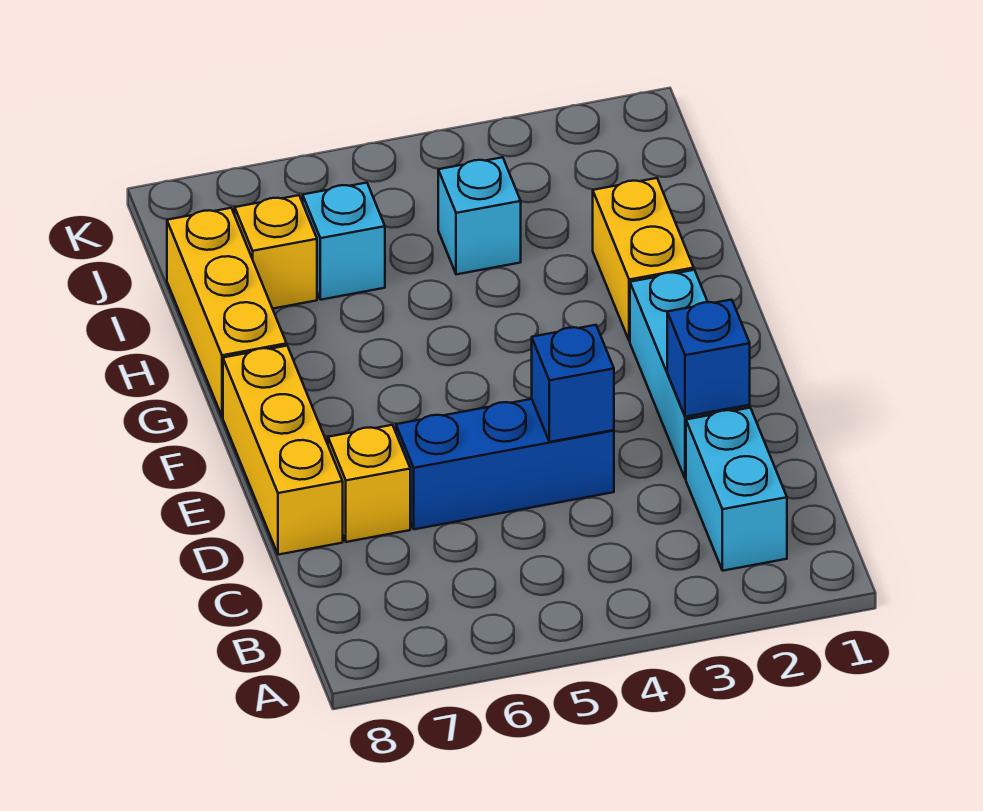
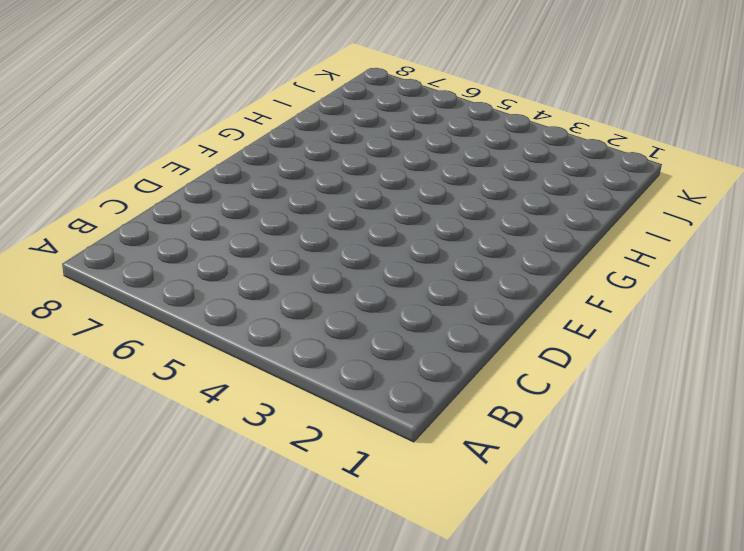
none -> cyan brick B2:C2 level 1
none -> cyan brick D2:F2 level 1
none -> blue brick D4:D6 level 1

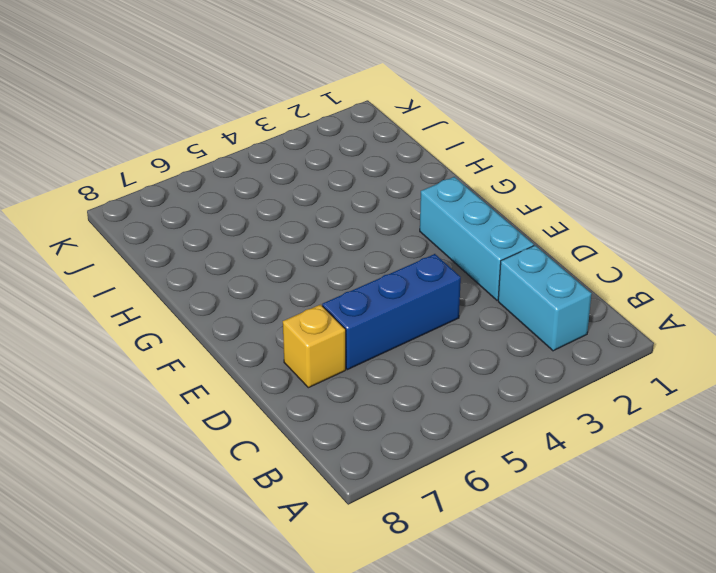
none -> yellow brick D8:F8 level 1
none -> yellow brick G2:H2 level 1
none -> yellow brick G8:I8 level 1

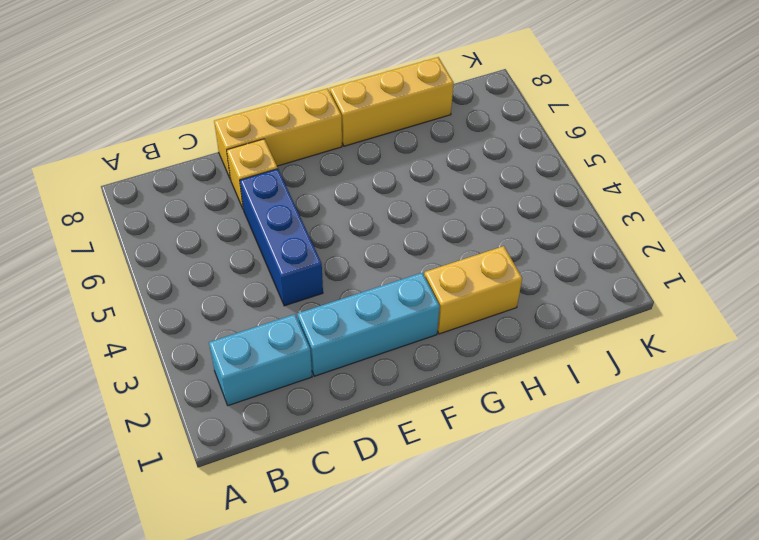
none -> cyan brick I4 level 1
none -> cyan brick I6 level 1
none -> yellow brick I7 level 1

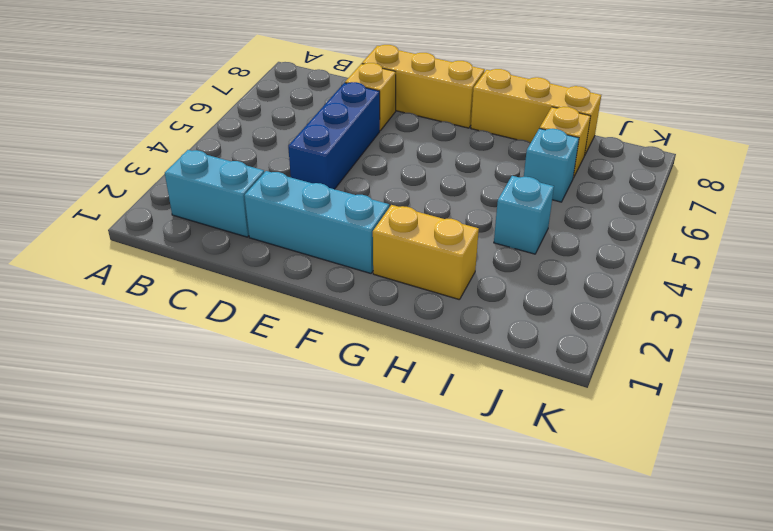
none -> blue brick D2 level 2
none -> blue brick D4 level 2

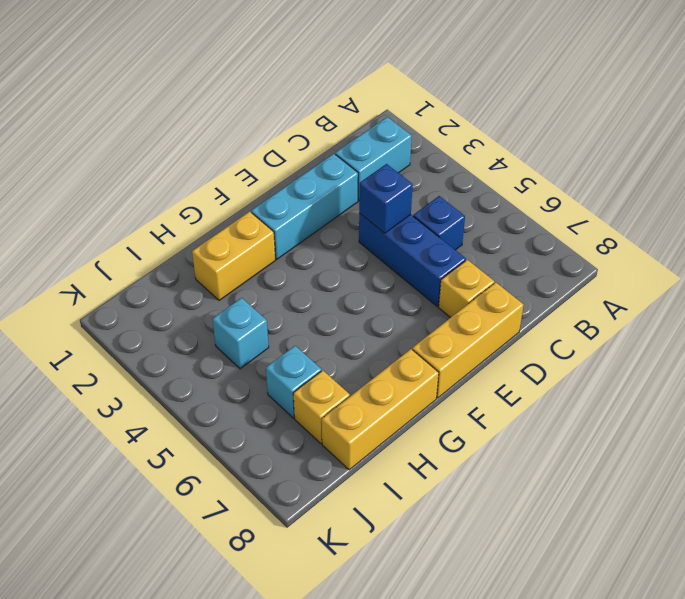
blue brick C5 level 1 -> blue brick D2 level 2

